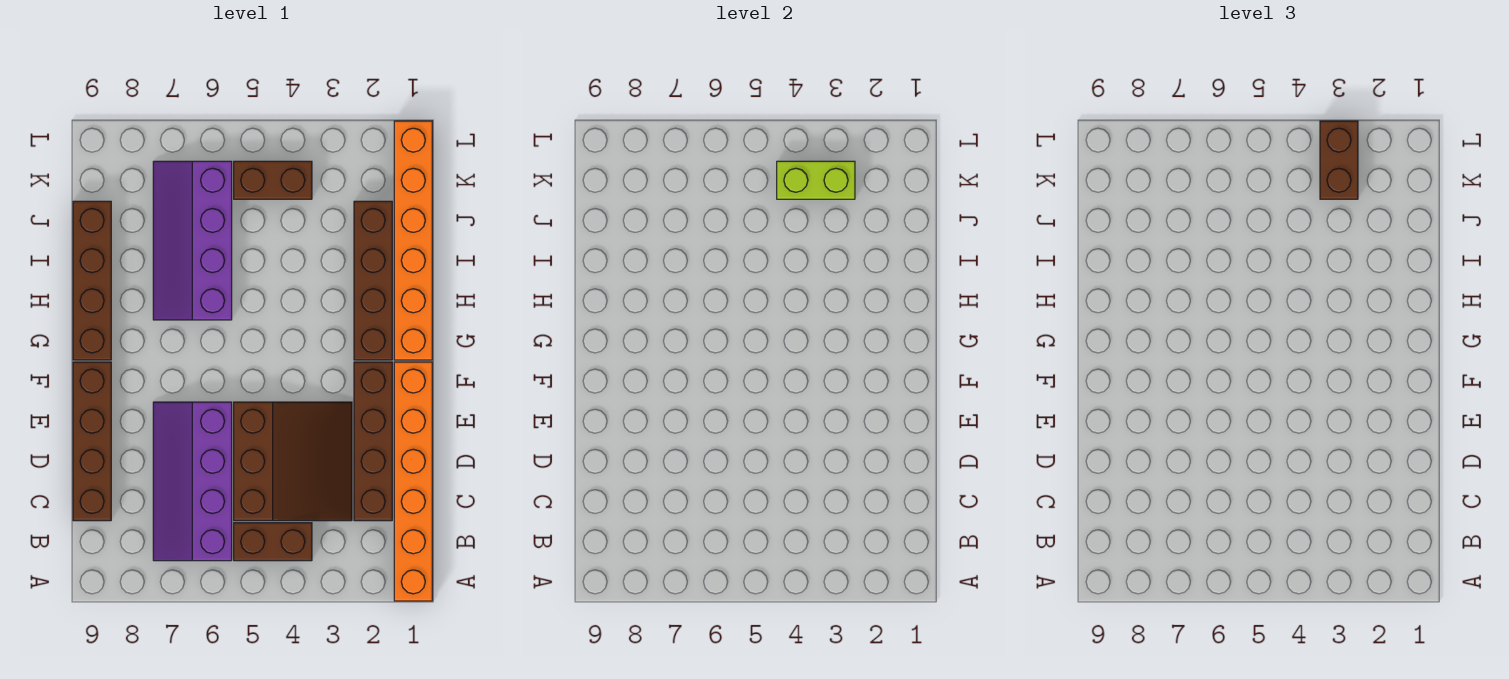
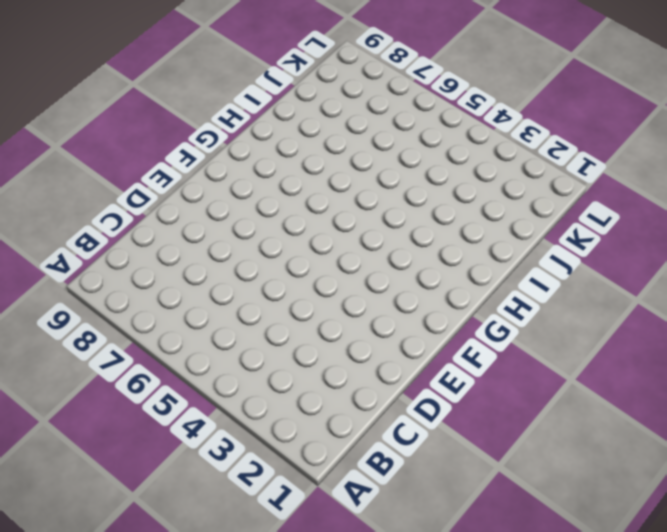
none -> orange brick A1:F1 level 1
none -> brown brick B4:B5 level 1
none -> purple slope B6:E7 level 1 top 6

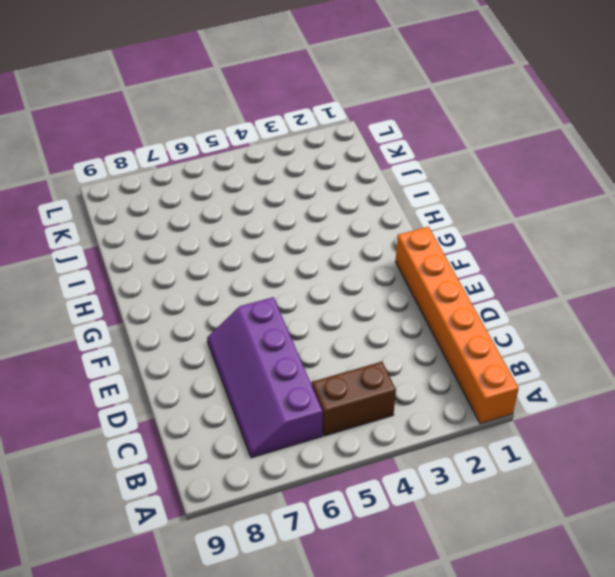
none -> brown brick C2:F2 level 1
none -> brown slope C3:E5 level 1 top 5
none -> brown brick C9:F9 level 1

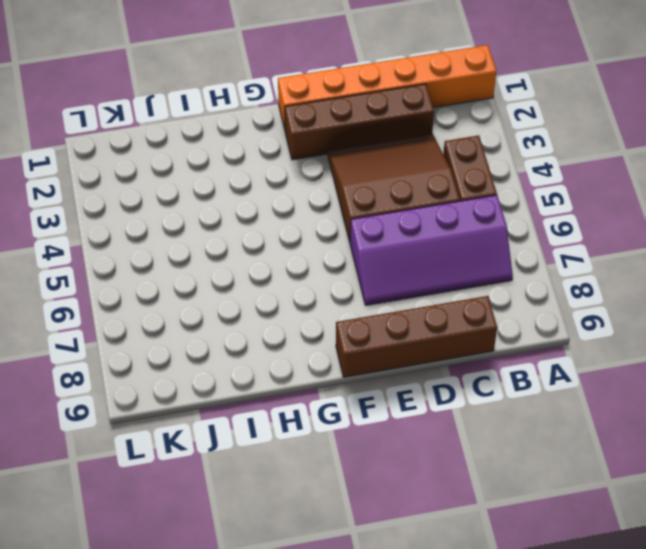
none -> orange brick G1:L1 level 1
none -> brown brick G2:J2 level 1
none -> brown brick G9:J9 level 1

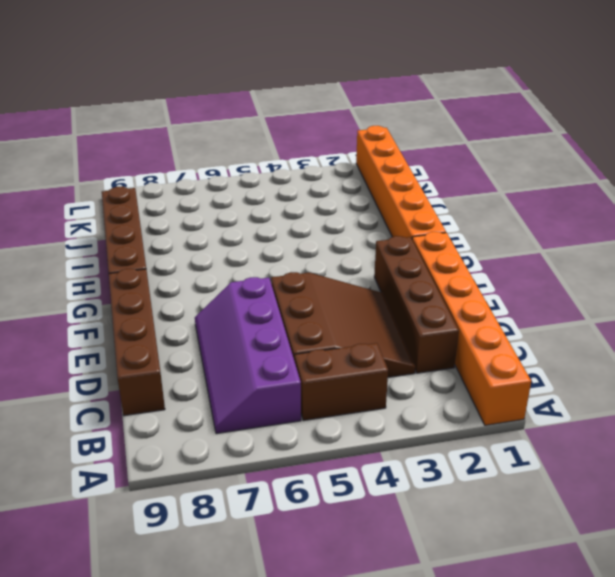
none -> brown brick G2:J2 level 1
none -> purple slope H6:K7 level 1 top 6
none -> brown brick K4:K5 level 1

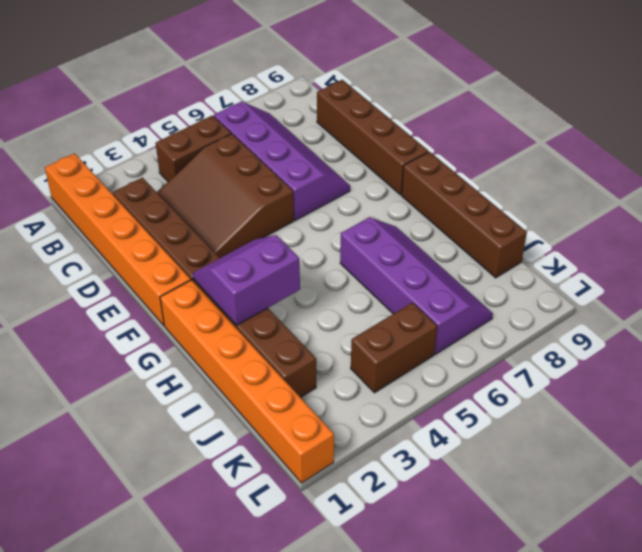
purple slope G2:H3 level 2 top H -> none
none -> lime brick K3:K4 level 2
none -> brown brick K3:L3 level 3

